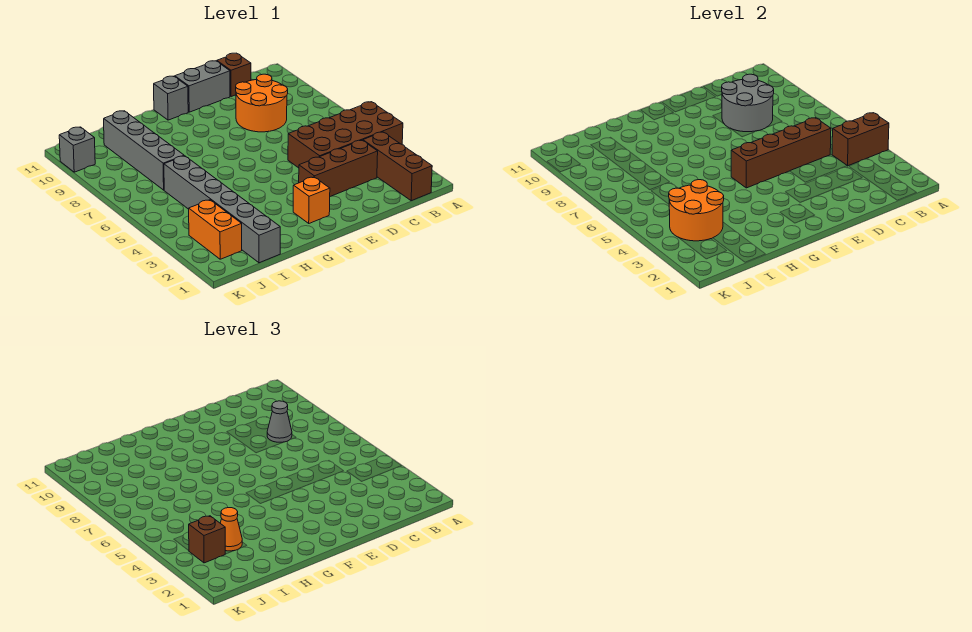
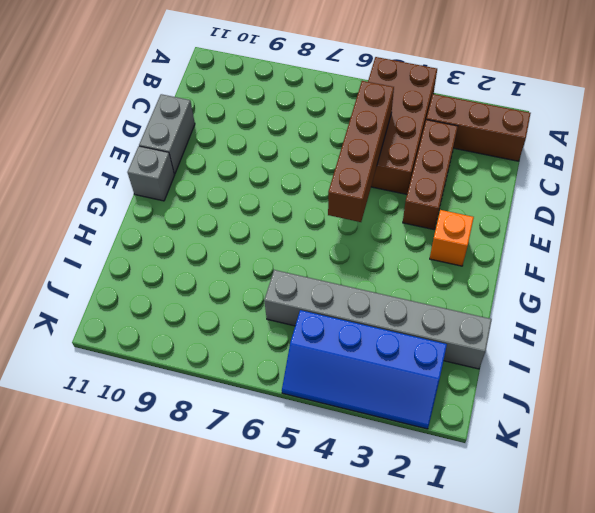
blue slope J2:K5 level 1 top J -> orange brick J2:J3 level 1
none -> orange round brick C8:D9 level 1
none -> brown brick C11 level 1
none -> grey brick I7:I10 level 1

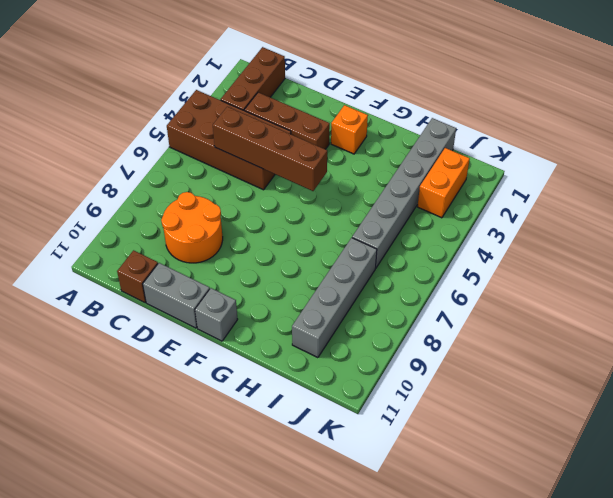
none -> grey brick K10 level 1
none -> brown brick A4:B4 level 2
none -> grey round brick C8:D9 level 2

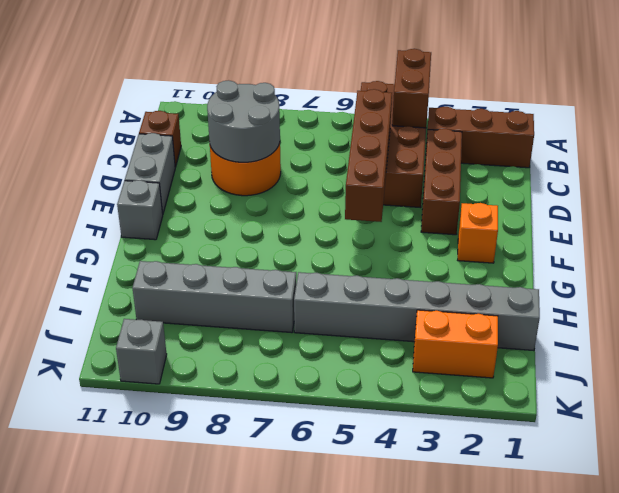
none -> orange round brick I3:J4 level 2
none -> grey cone C8 level 3
none -> orange cone I3 level 3

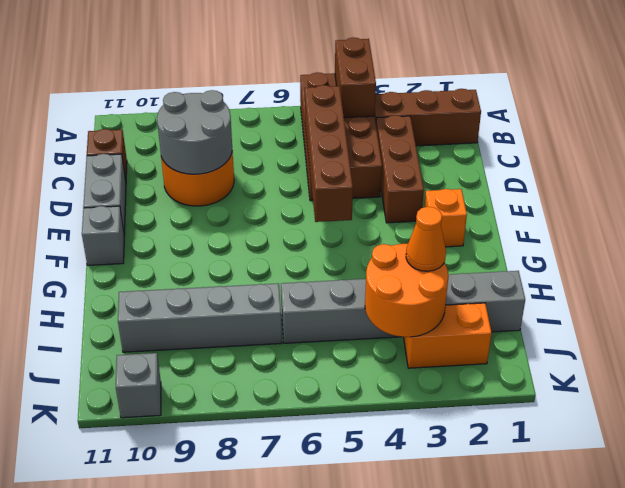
none -> grey cone C8 level 3
none -> brown brick J3 level 3

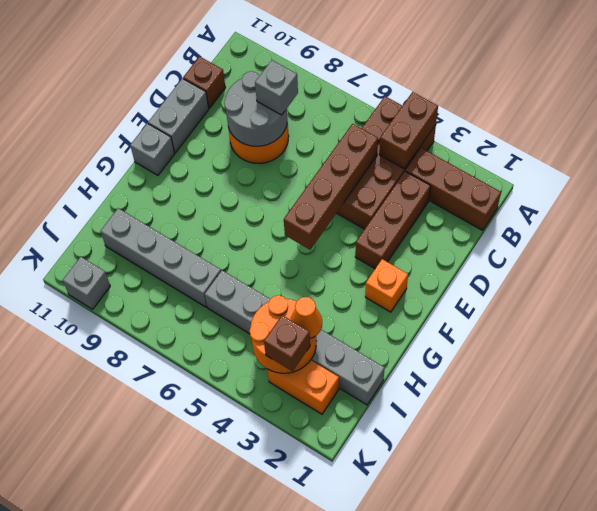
grey brick C8 level 3 -> grey cone C8 level 3

